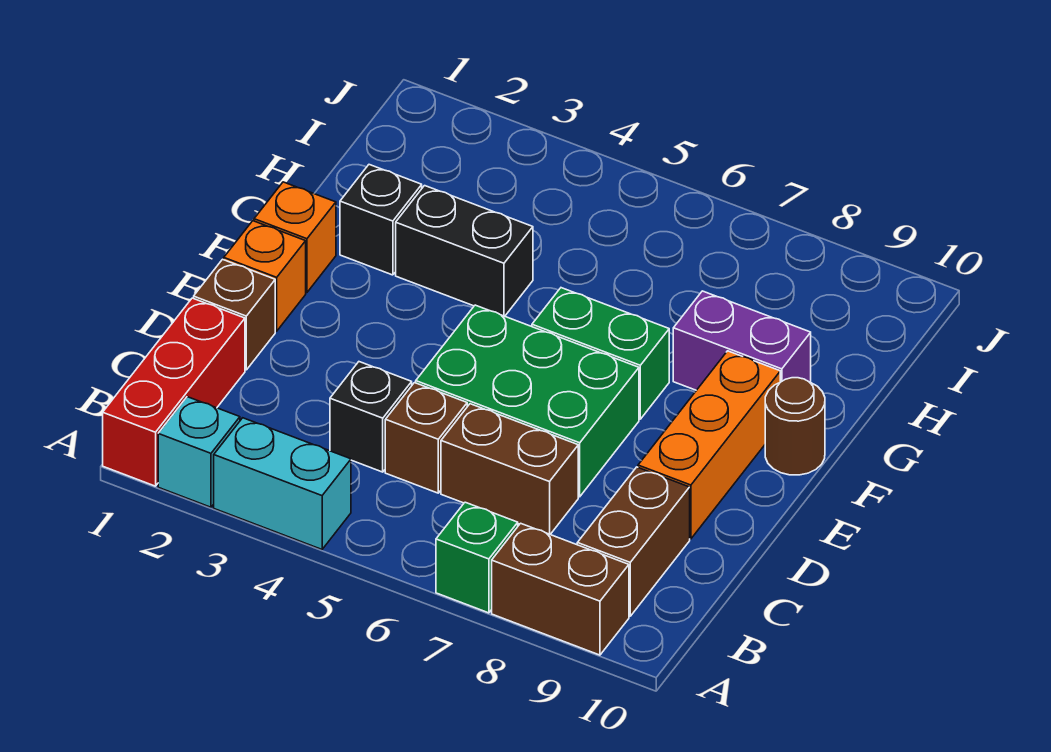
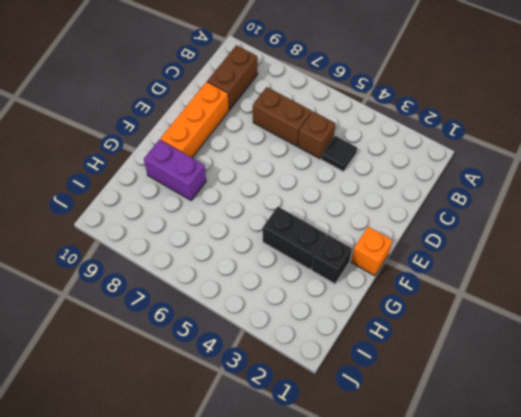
black tile C4 level 1 -> black brick C4 level 1
none -> red brick A1:C1 level 1
none -> cyan brick A2 level 1
none -> cyan brick A3:A4 level 1

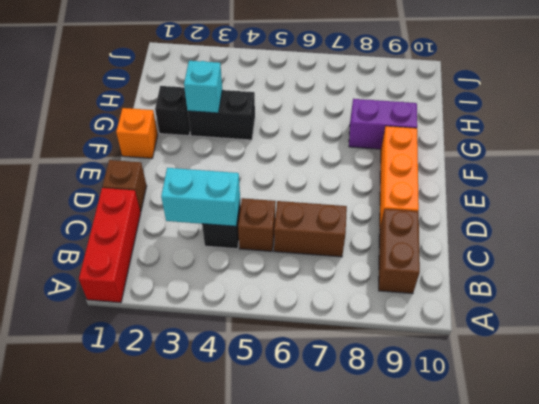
cyan brick C3:C4 level 2 -> cyan brick A3:A4 level 1
cyan brick G3 level 2 -> cyan brick A2 level 1
none -> green brick A7 level 1
none -> brown brick A8:A9 level 1
none -> green brick D5:E7 level 1

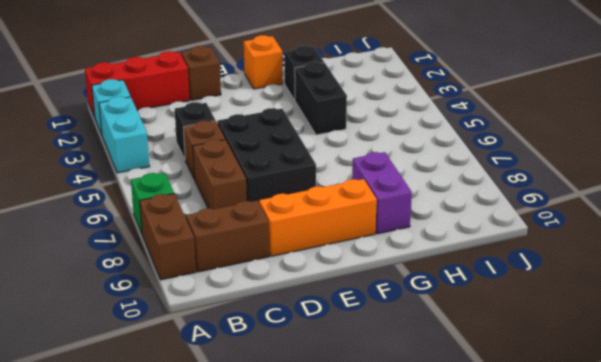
black brick D5:E7 level 1 -> green brick D5:E7 level 1
none -> orange brick E1 level 1
none -> green brick F6:F7 level 1
none -> brown round brick F10 level 1

